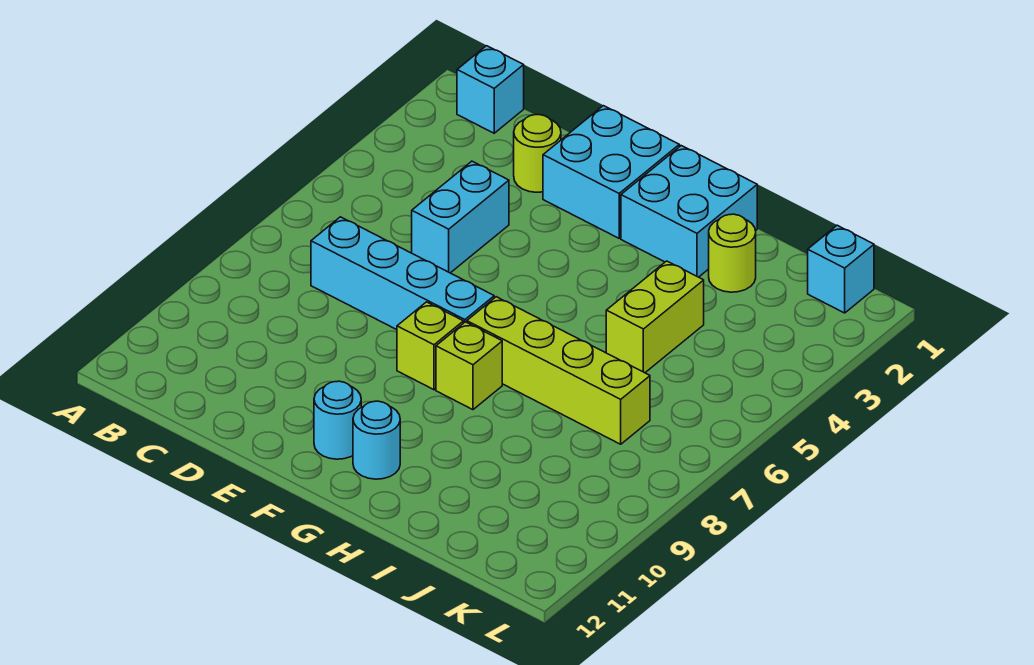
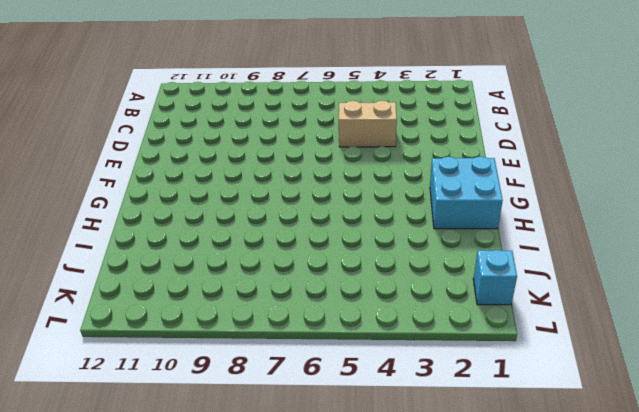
tan brick D4:D5 level 1 -> cyan brick D4:D5 level 1
none -> cyan brick B1 level 1
none -> cyan brick C7:F7 level 1
none -> lime round brick D2 level 1

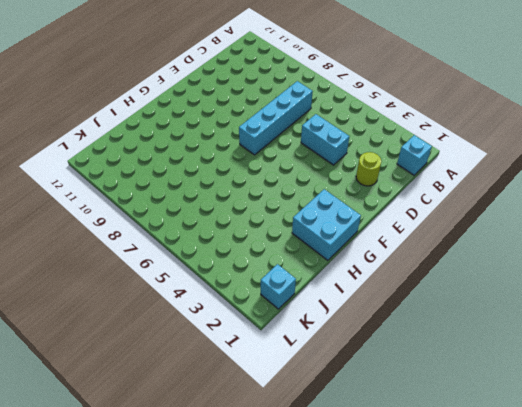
none -> cyan brick E1:F2 level 1
none -> lime brick F8 level 1
none -> cyan round brick F11 level 1

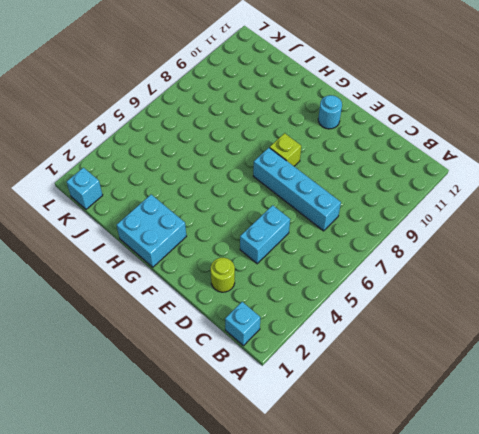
none -> cyan brick E1:F2 level 1
none -> lime brick G7:J7 level 1
none -> lime brick G8 level 1

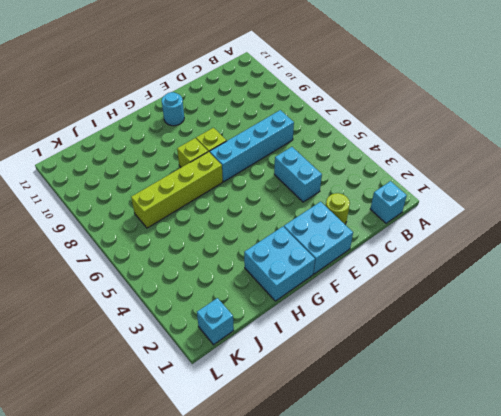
none -> cyan round brick G11 level 1
none -> lime round brick I2 level 1
none -> lime brick I4:I5 level 1

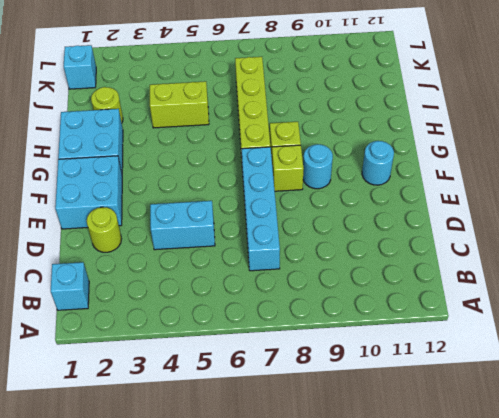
cyan round brick F9 level 1 -> cyan round brick G11 level 1

